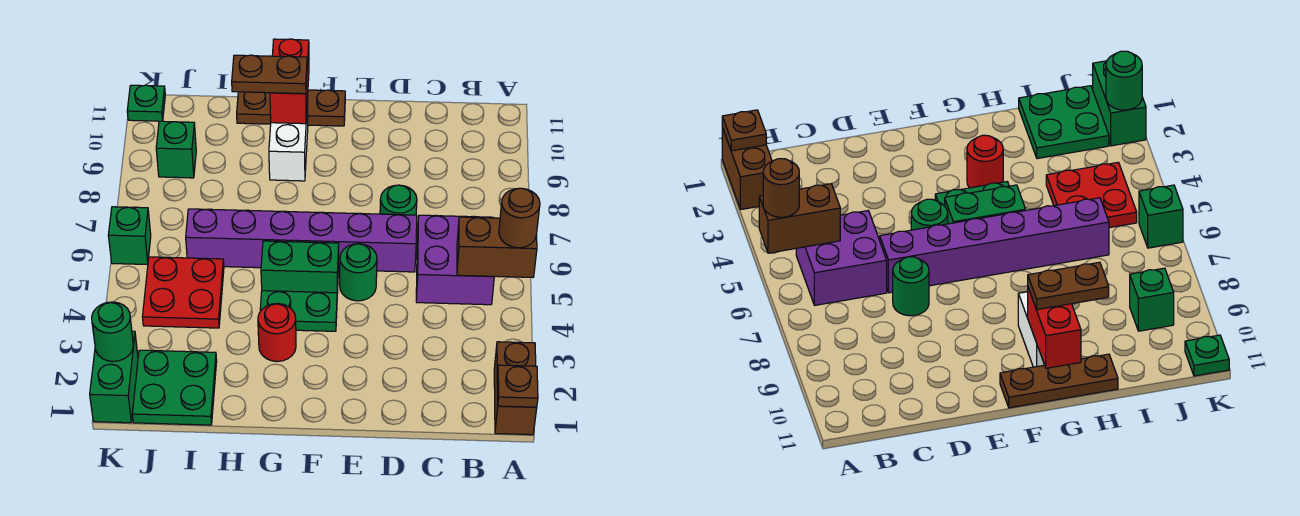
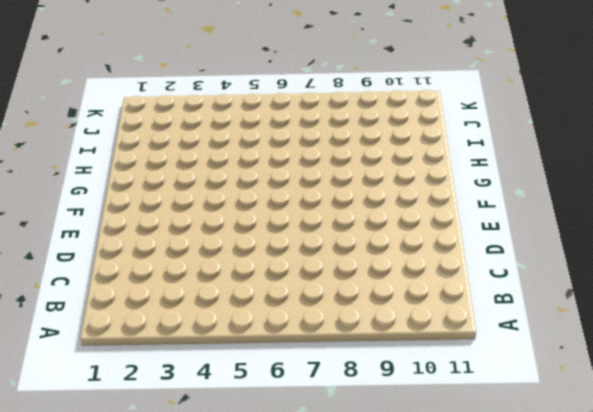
none -> brown brick A1:A2 level 1
none -> purple brick B5:C6 level 1
none -> purple brick D6:I6 level 1

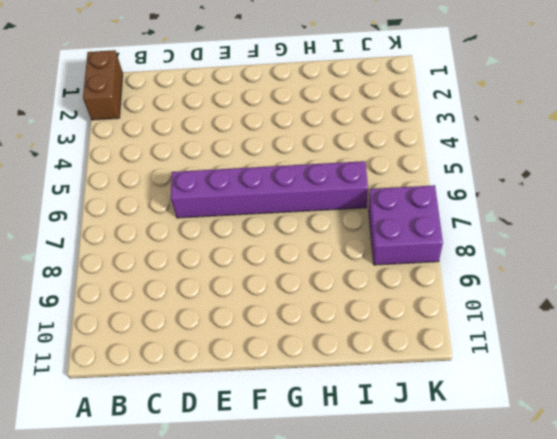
purple brick J7:K8 level 1 -> purple brick B5:C6 level 1
none -> green round brick D7 level 1
none -> green round brick E5 level 1
none -> green plate F4:G4 level 1

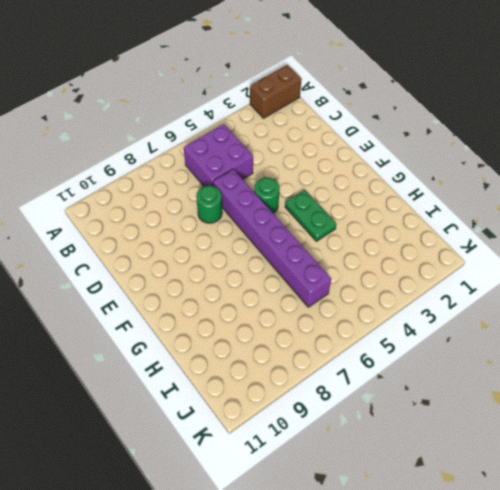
none -> green brick F5:G5 level 1
none -> brown plate F11:H11 level 1
none -> red round brick G3 level 1

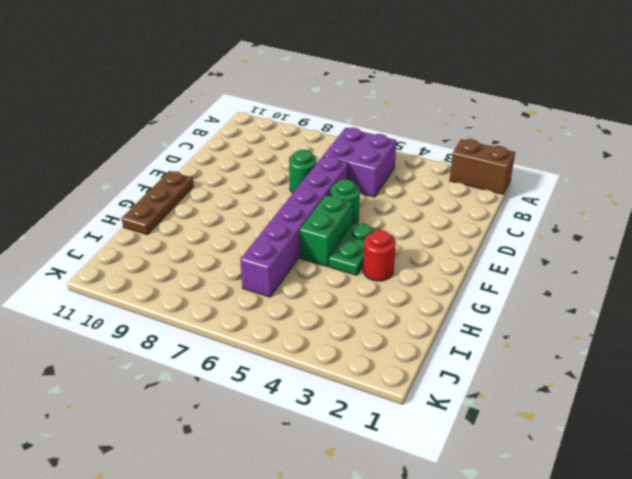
none -> white brick G9:G10 level 1
none -> green plate I1:J2 level 1
none -> red plate I4:J5 level 1

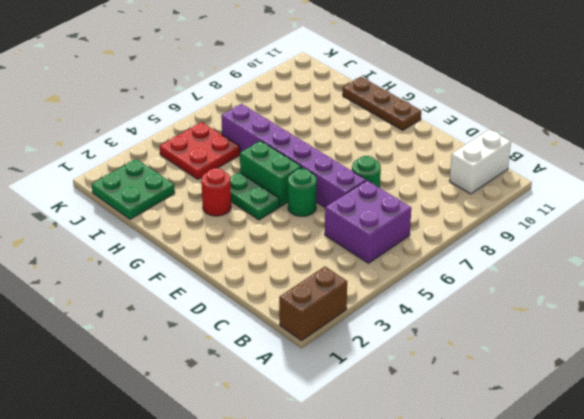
white brick B10:B11 level 1 -> white brick G9:G10 level 1
none -> green brick J9 level 1
none -> green brick K1:K2 level 1
none -> green brick K6 level 1

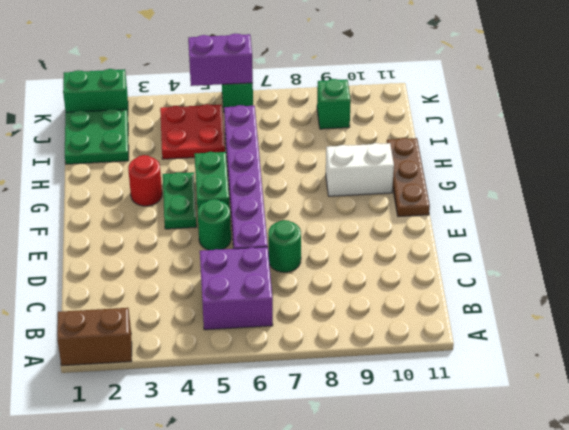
purple brick K5:K6 level 2 -> none
none -> green plate K11 level 1
none -> brown plate A1 level 2
none -> brown brick A5:B5 level 2

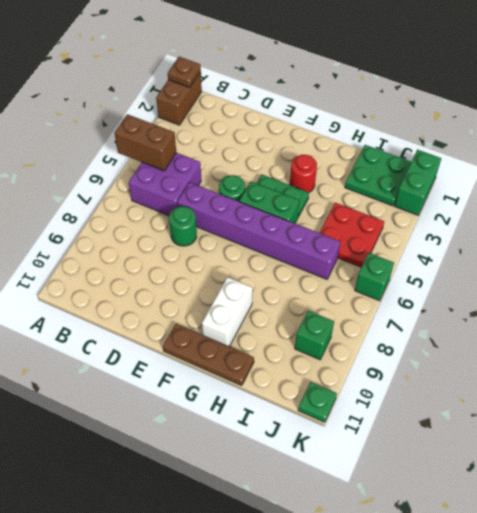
none -> red brick G10:G11 level 2
none -> green round brick K2 level 2
none -> brown round brick A5 level 3

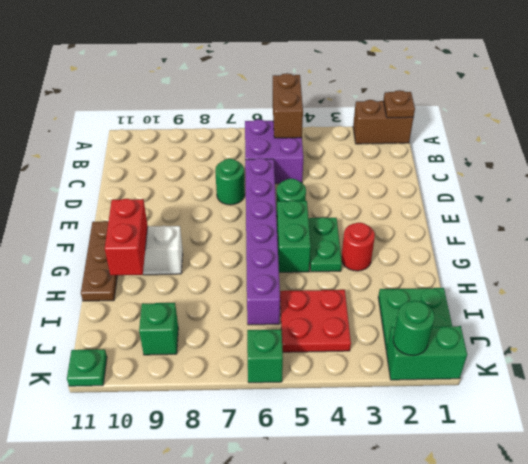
red brick G10:H10 level 2 -> red brick G10:G11 level 2
none -> brown round brick A5 level 3
none -> brown plate G10:H10 level 3

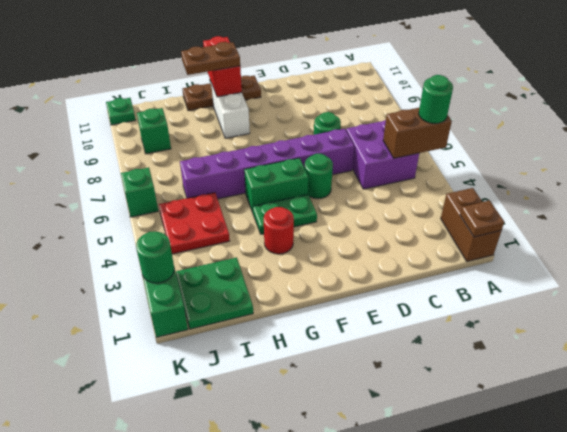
green round brick A5 level 3 -> brown round brick A5 level 3

